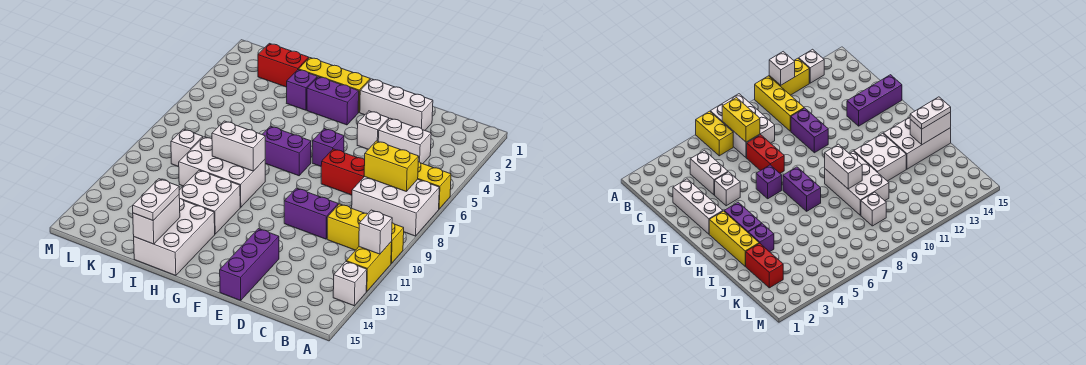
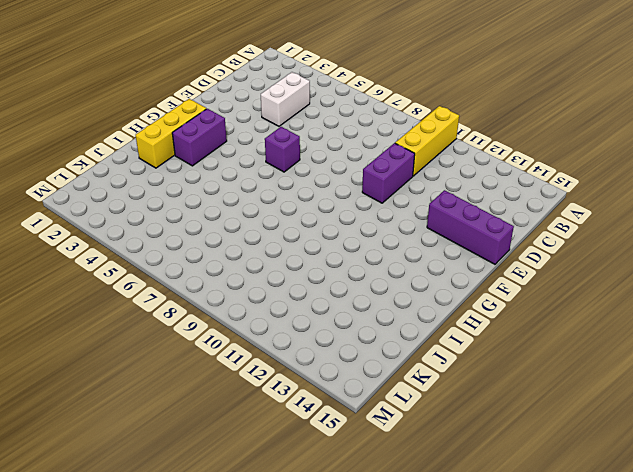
none -> yellow brick A6:B6 level 1
none -> white brick A7:C8 level 1
none -> yellow brick A11:A12 level 1

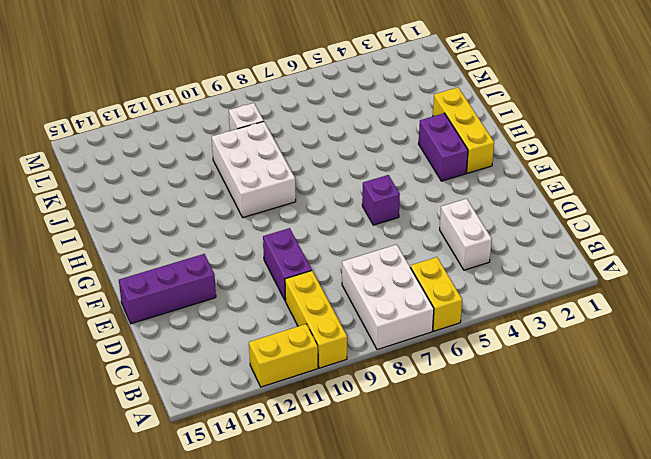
none -> white brick A13 level 1
none -> white brick D2:F2 level 1
none -> red brick D7:E7 level 1

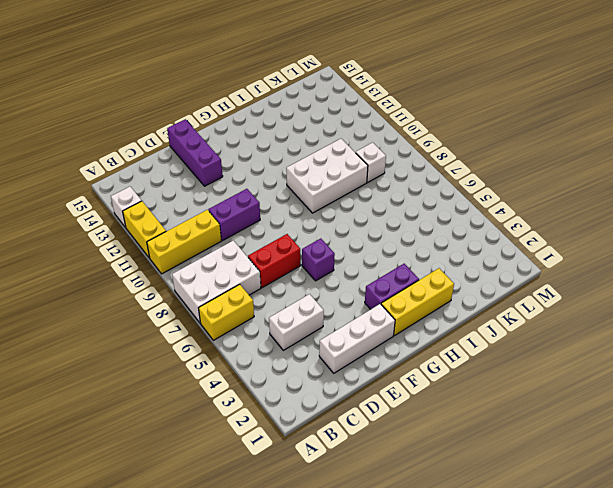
none -> white brick E4 level 1
none -> purple brick G7:H7 level 1
none -> white brick H11:I12 level 1

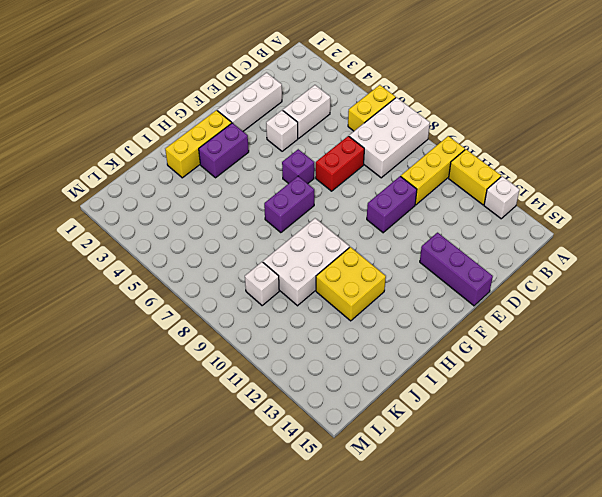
yellow brick H11:I12 level 1 -> white brick H11:I12 level 1
none -> white brick H13:I15 level 1
none -> purple brick I3 level 1
none -> red brick J2:K2 level 1

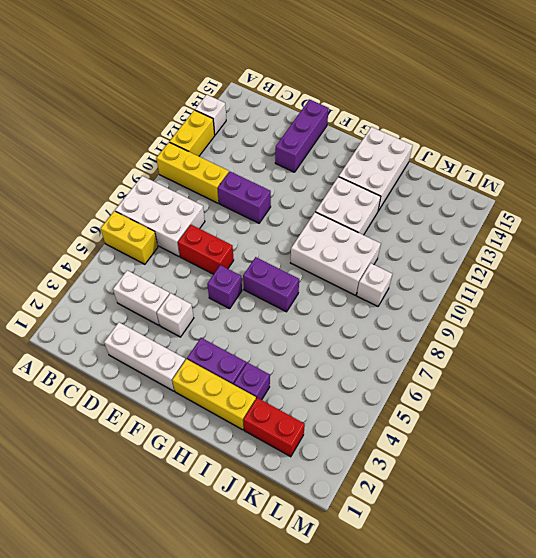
none -> white brick A11 level 2
none -> yellow brick B7:C7 level 2
none -> white brick H9:I9 level 2

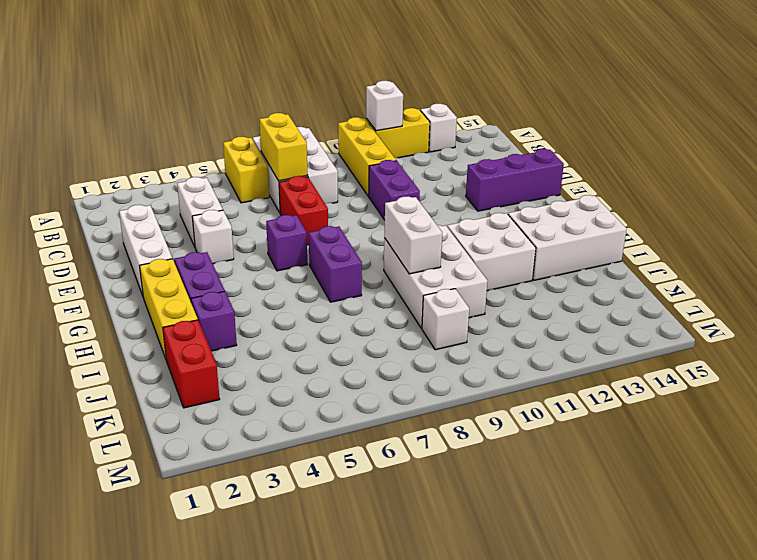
none -> white brick I14:I15 level 2
none -> white plate I14:I15 level 3

